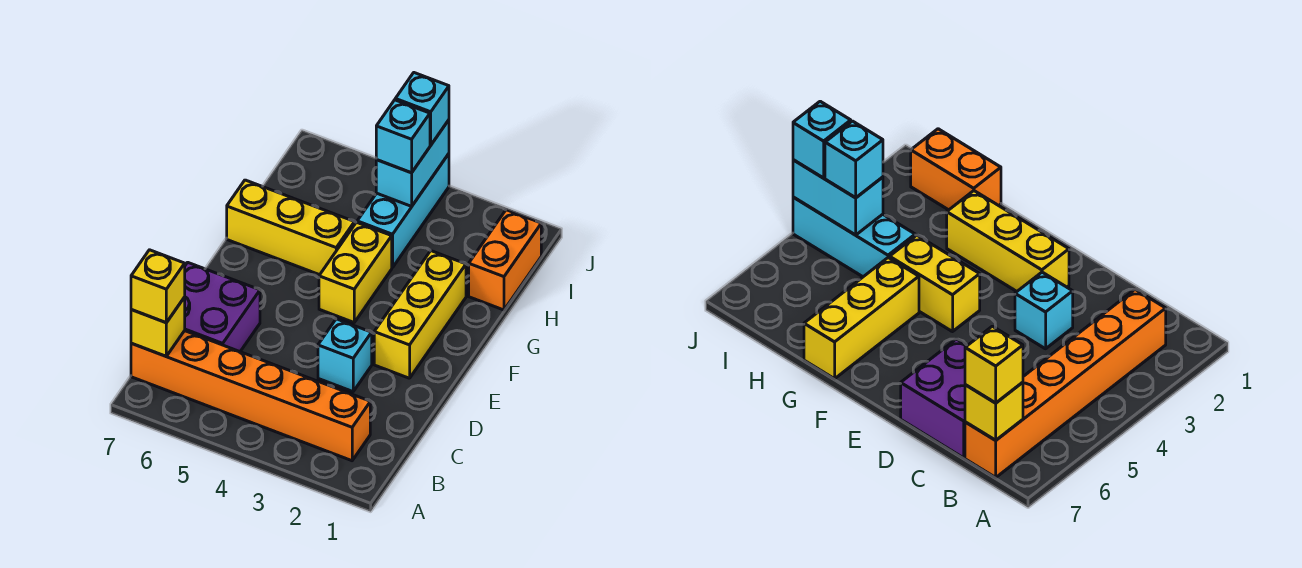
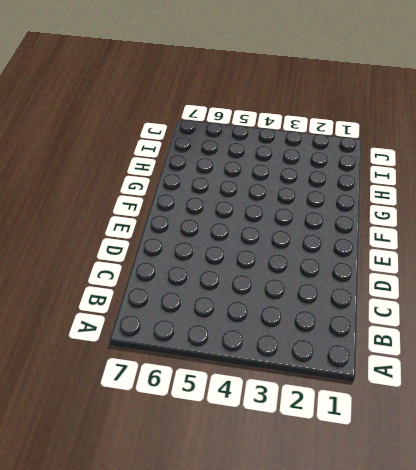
none -> orange brick B2:B7 level 1
none -> purple brick C6:D7 level 1
none -> cyan brick D3 level 1

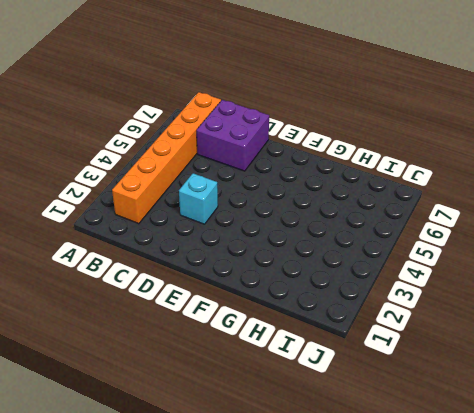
none -> yellow brick E2:G2 level 1
none -> yellow brick F4:G4 level 1
none -> yellow brick G5:G7 level 1

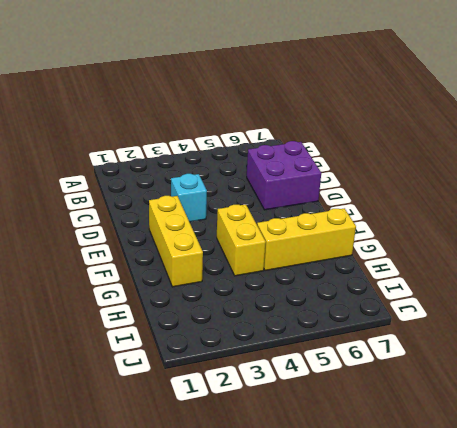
none -> orange brick B2:B7 level 1
none -> orange brick H1:I1 level 1
none -> cyan brick H4:J4 level 1

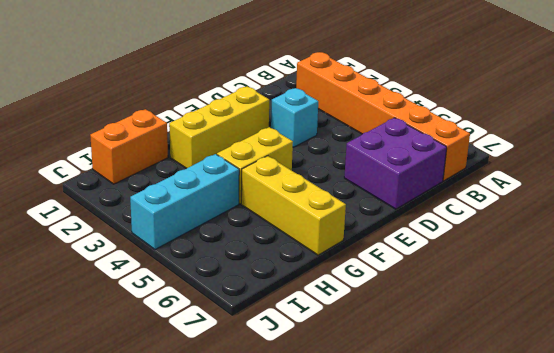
none -> yellow brick B7 level 2
none -> cyan brick I4:J4 level 2
none -> yellow brick B7 level 3

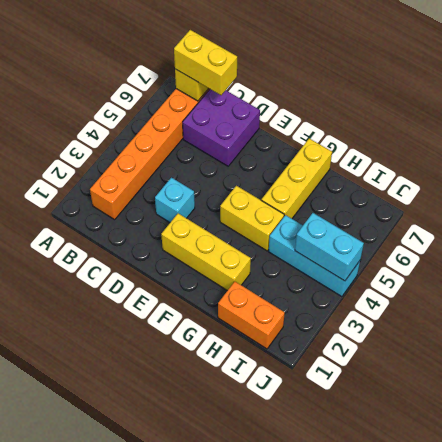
yellow brick B7:C7 level 3 -> yellow brick B7 level 3
none -> cyan brick I4 level 3
none -> cyan brick J4 level 3

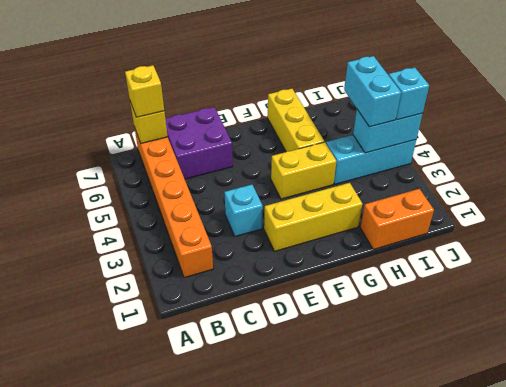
cyan brick I4:I5 level 3 -> cyan brick I4 level 3

